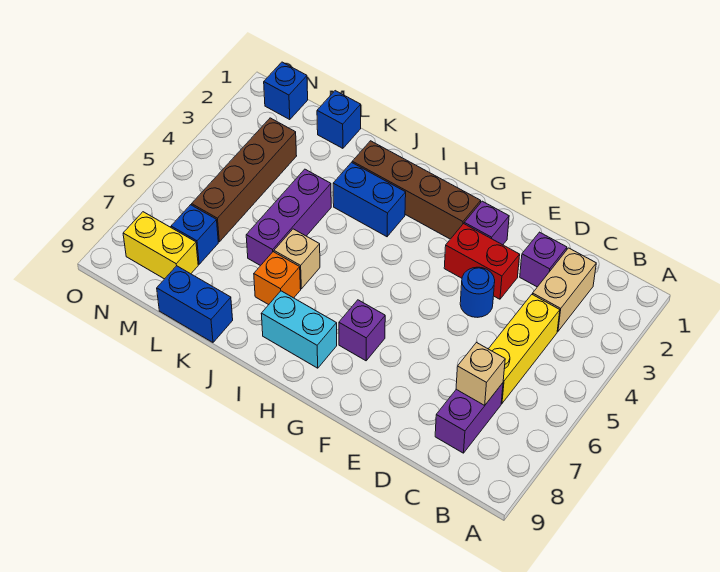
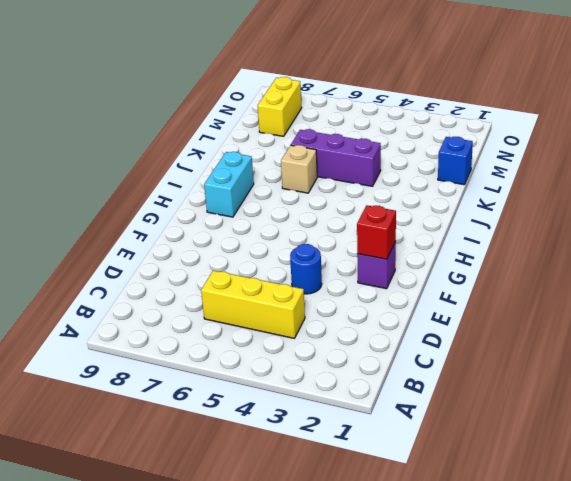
red brick F2 level 2 -> none
none -> tan brick C2:C3 level 1
none -> purple brick C7:C8 level 1
none -> purple brick D2 level 1

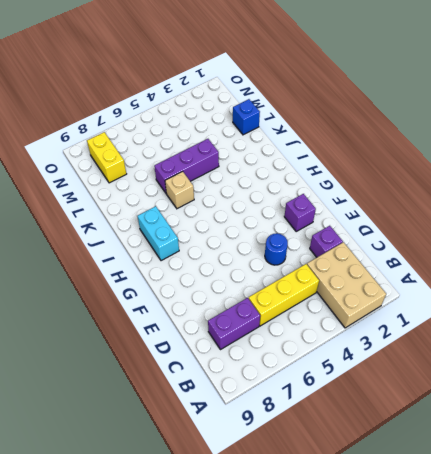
tan brick A2:C3 level 1 -> tan brick C2:C3 level 1
none -> red brick E3:F3 level 1
none -> brown brick G2:J2 level 1
none -> purple brick G7 level 1

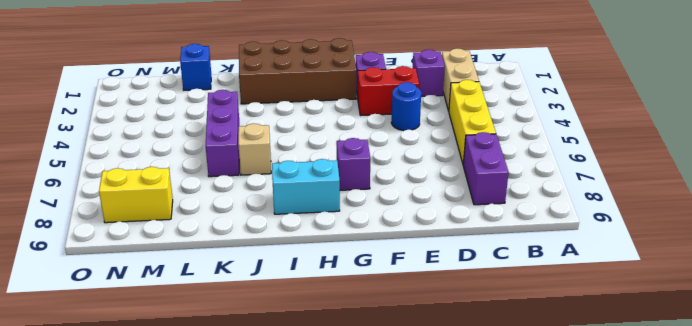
brown brick G1:J2 level 1 -> brown brick G2:J2 level 1
none -> blue brick I3:J3 level 1
none -> orange brick J7 level 1
none -> blue brick K9:L9 level 1

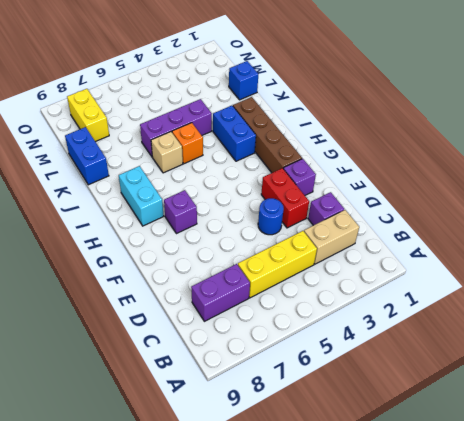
orange brick J5 level 1 -> orange brick J7 level 1
none -> brown brick M3:M6 level 1
none -> blue brick M7 level 1
none -> blue brick N1 level 1

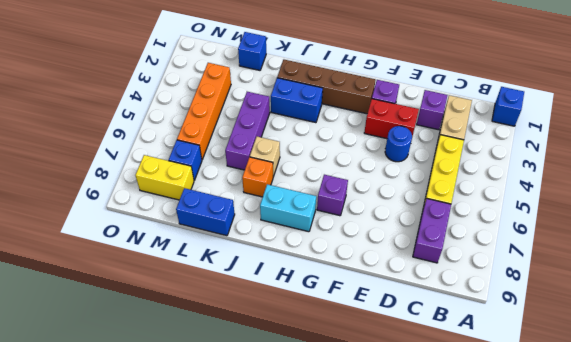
blue brick A1 level 1 -> blue brick N1 level 1
orange brick M3:M6 level 1 -> brown brick M3:M6 level 1
none -> tan brick C7 level 2

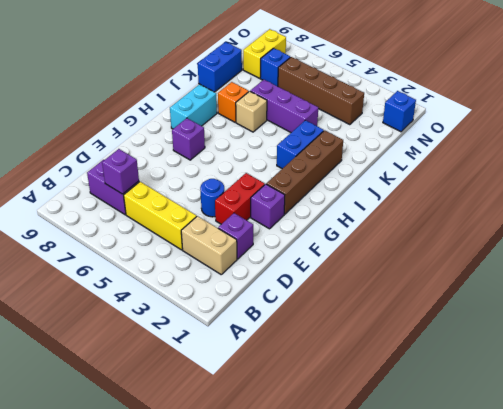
purple brick C7 level 2 -> tan brick C7 level 2
none -> blue brick L1 level 1

